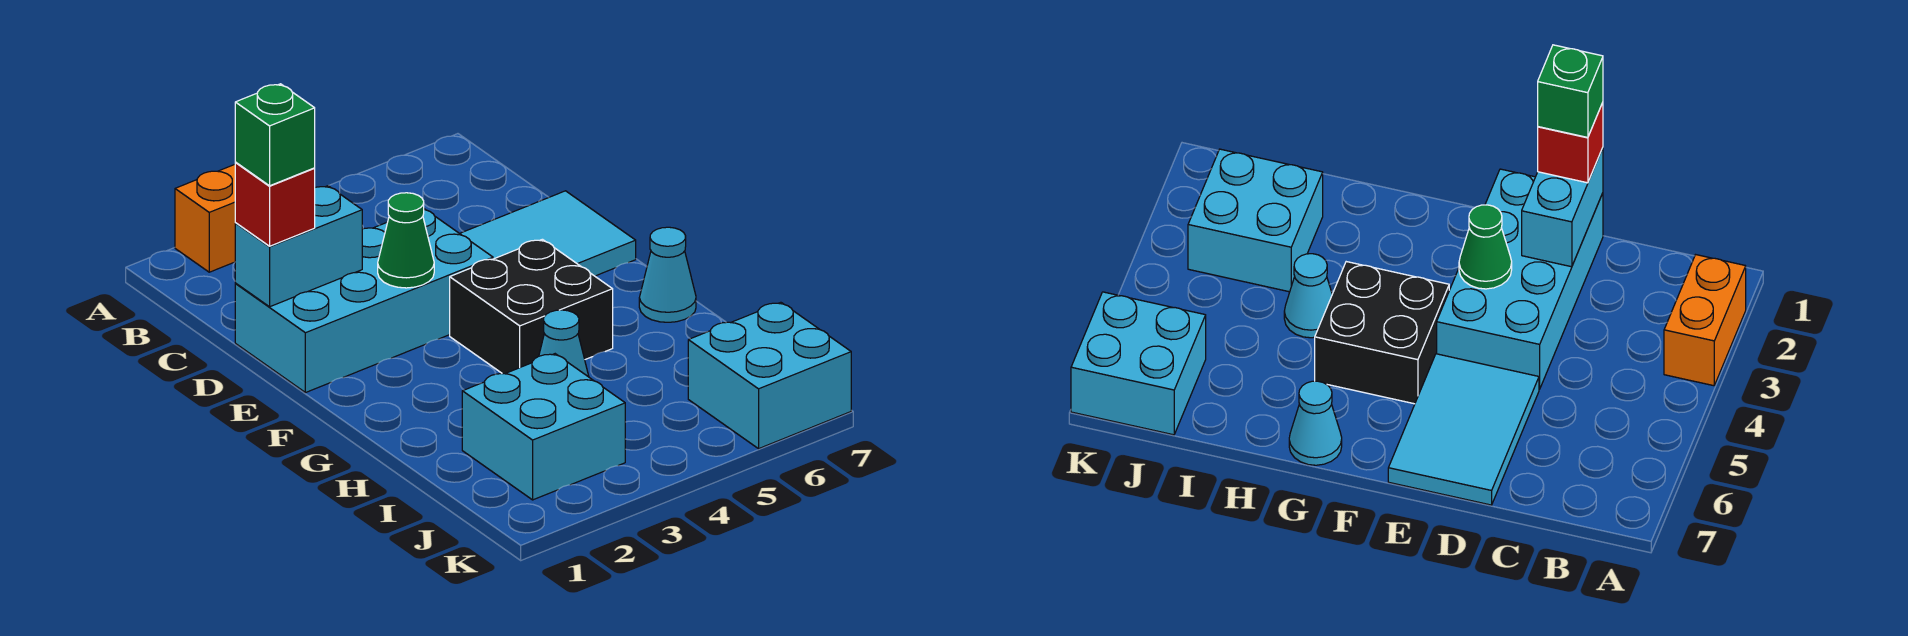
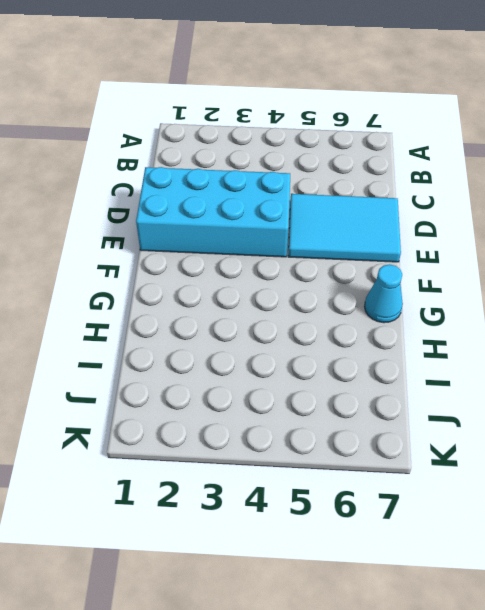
none -> orange brick A2:A3 level 1
none -> black brick F4:G5 level 1
none -> cyan cone H4 level 1

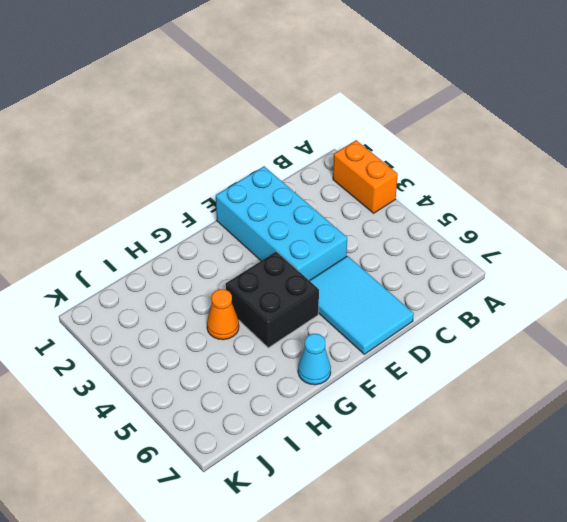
orange cone H4 level 1 -> cyan cone H4 level 1
none -> cyan brick I2:J3 level 1
none -> cyan brick J6:K7 level 1
none -> cyan brick D1:D2 level 2

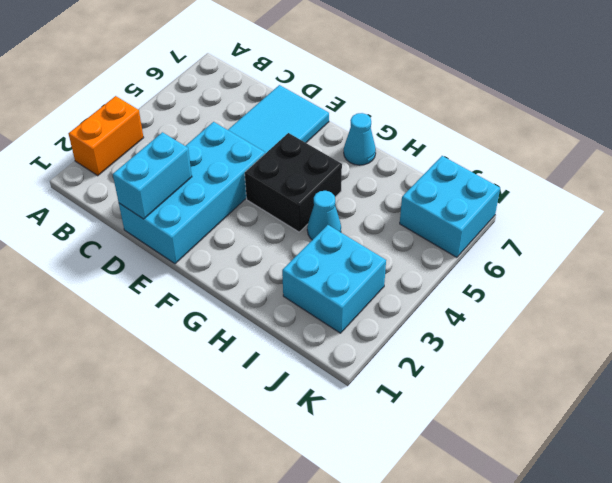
none -> green cone E3 level 2
none -> red brick D1 level 3
none -> green brick D1 level 4

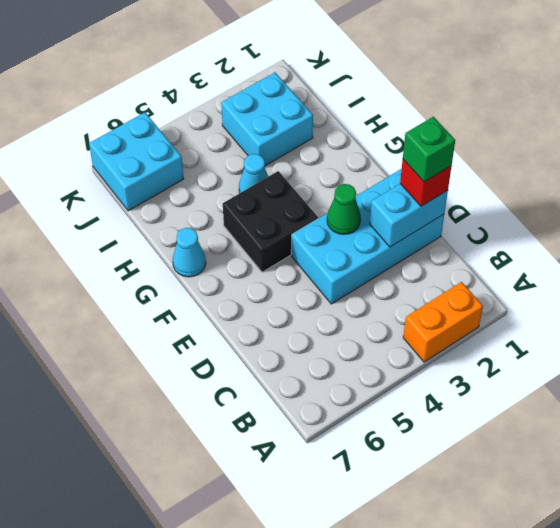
none -> cyan tile D5:E7 level 1

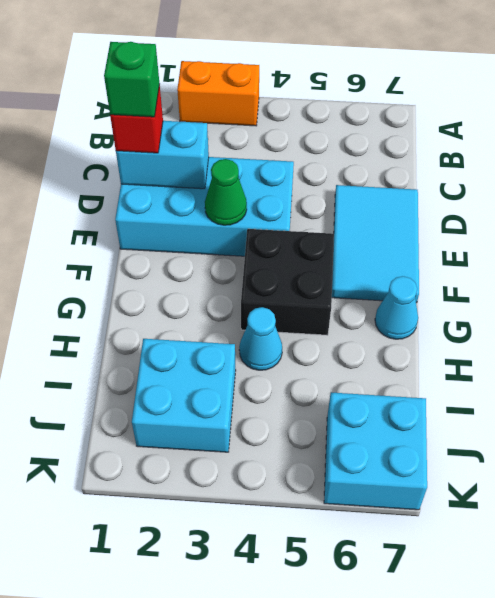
cyan tile D6:F7 level 1 -> cyan tile D5:E7 level 1

